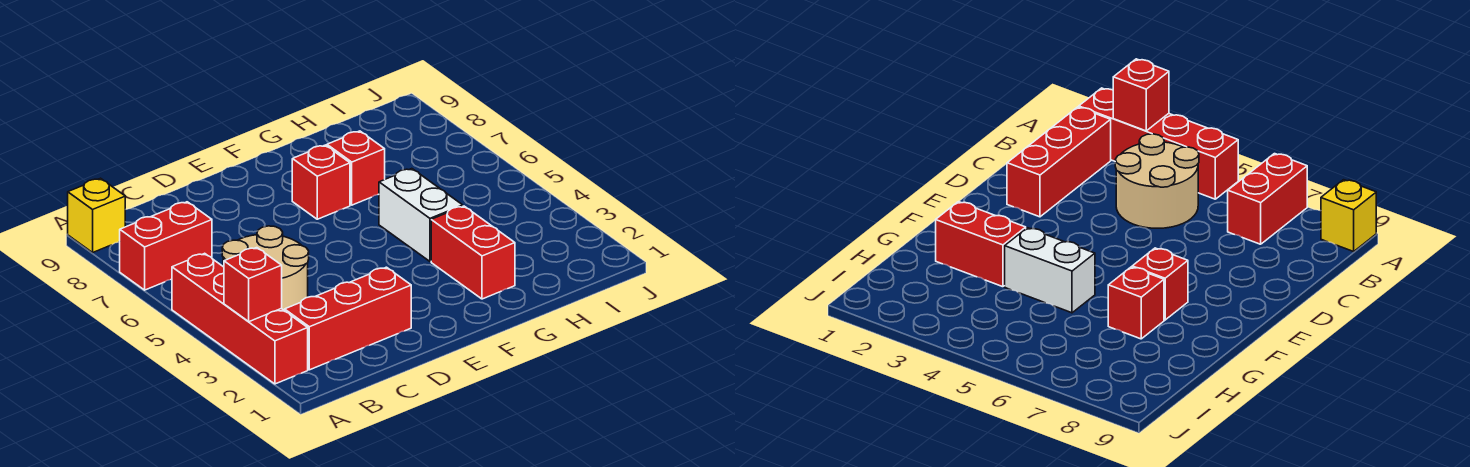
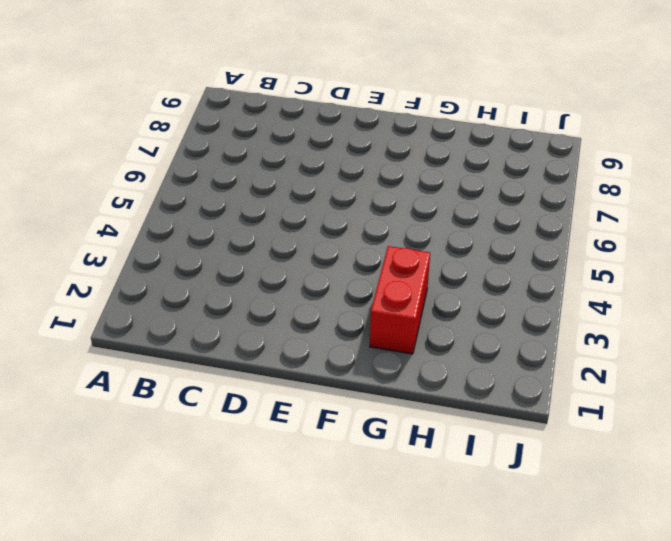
none -> red brick A2:A5 level 1
none -> red brick A7:B7 level 1

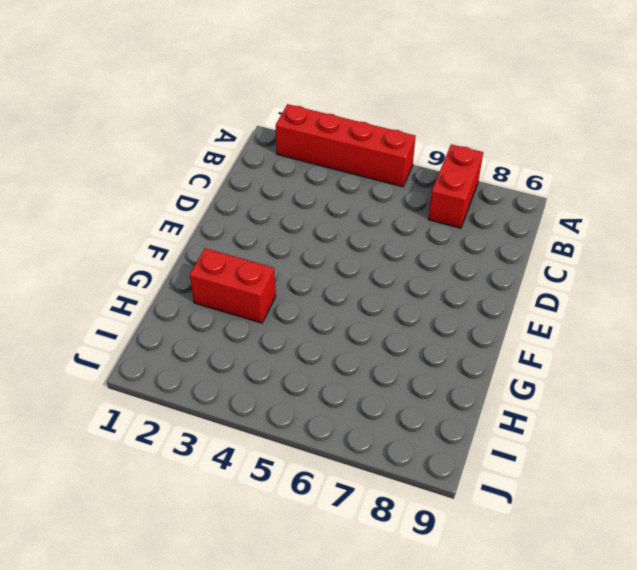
none -> yellow brick A9 level 1
none -> red brick B2:D2 level 1

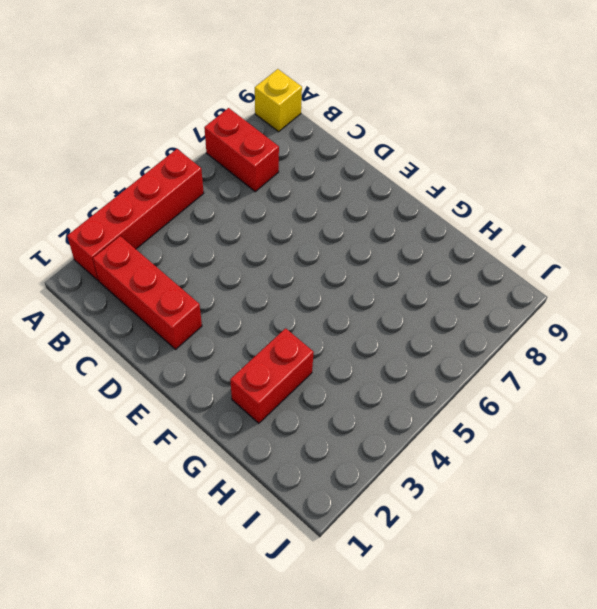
none -> tan round brick B4:C5 level 1
none -> red brick F7 level 1

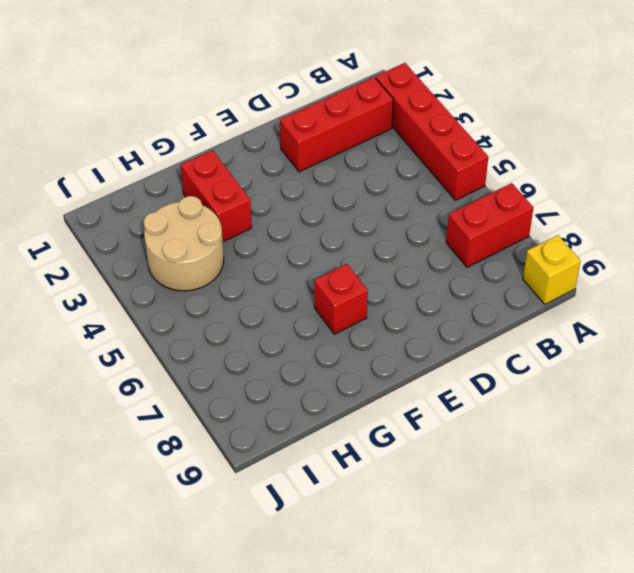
tan round brick H3:I4 level 1 -> tan round brick B4:C5 level 1
none -> white brick G4:G5 level 1
none -> red brick G7 level 1

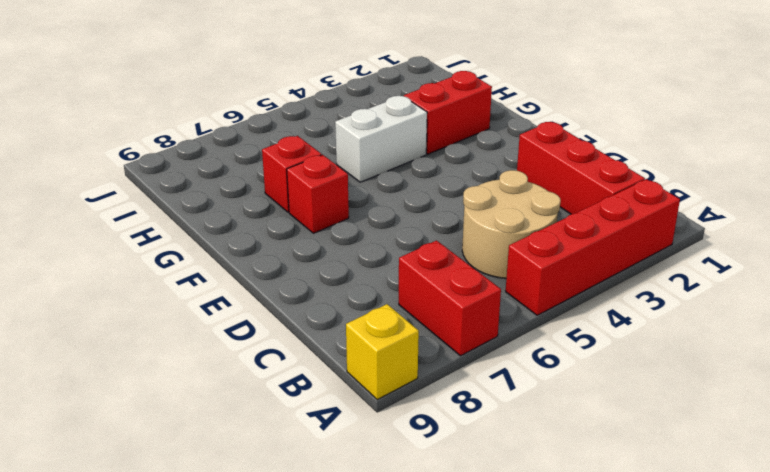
none -> red brick A3 level 2

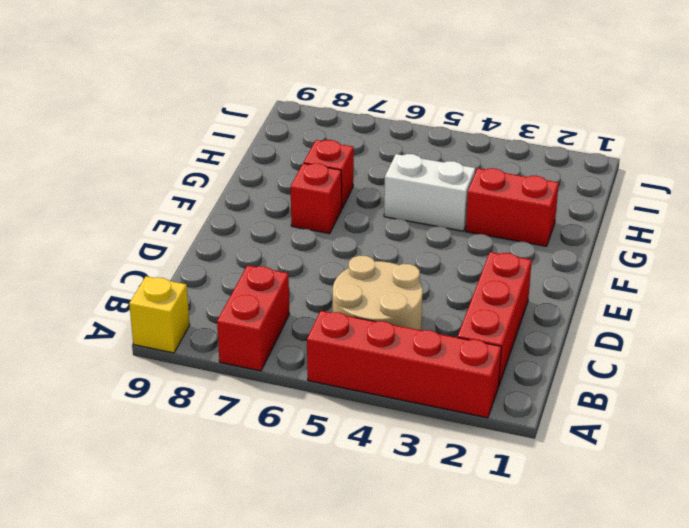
none -> red brick A3 level 2

